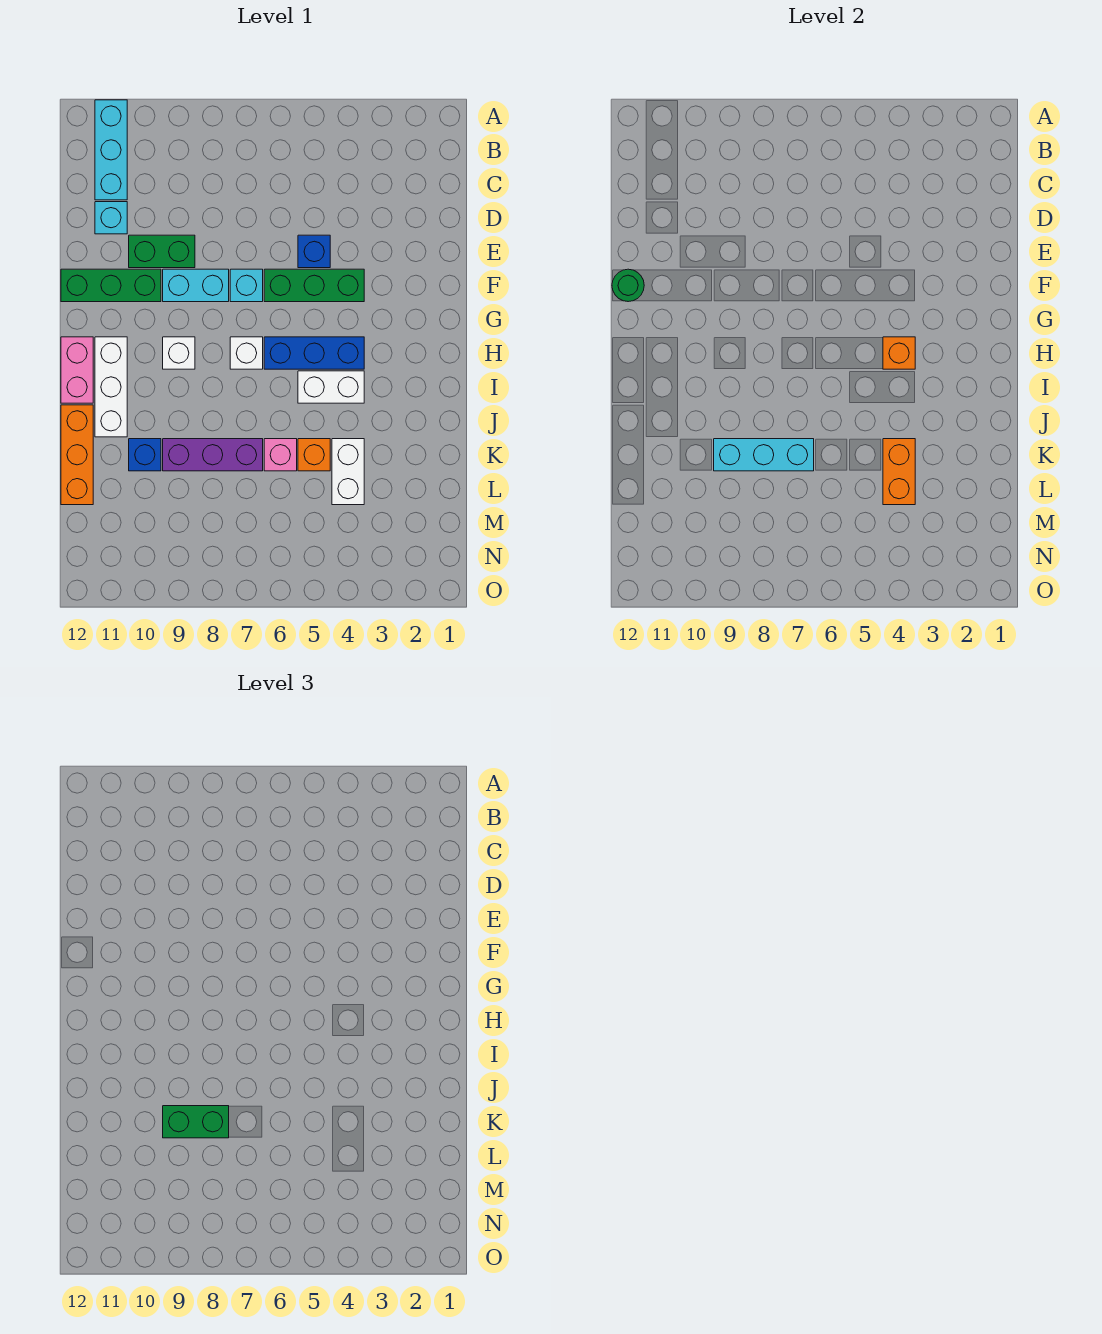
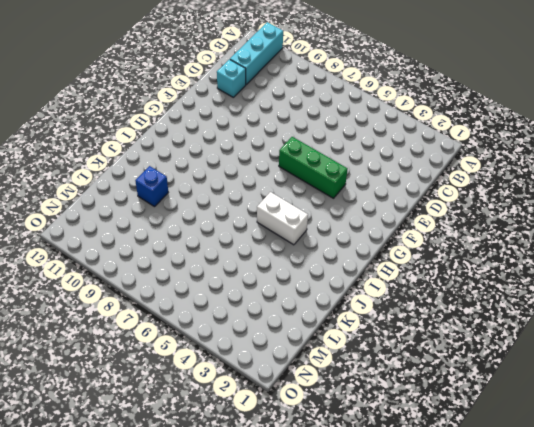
none -> blue brick E5 level 1
none -> green brick E9:E10 level 1
none -> cyan brick F7 level 1

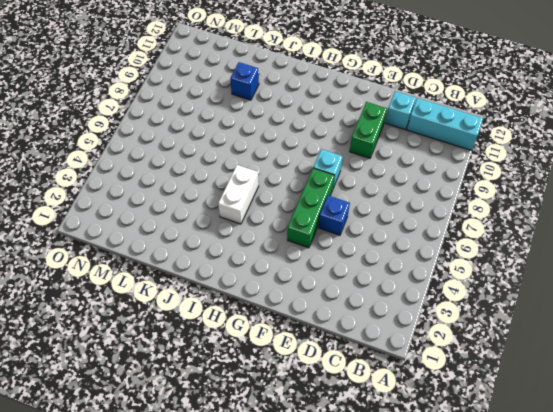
none -> cyan brick F8:F9 level 1
none -> green brick F10:F12 level 1
none -> blue brick H4:H6 level 1

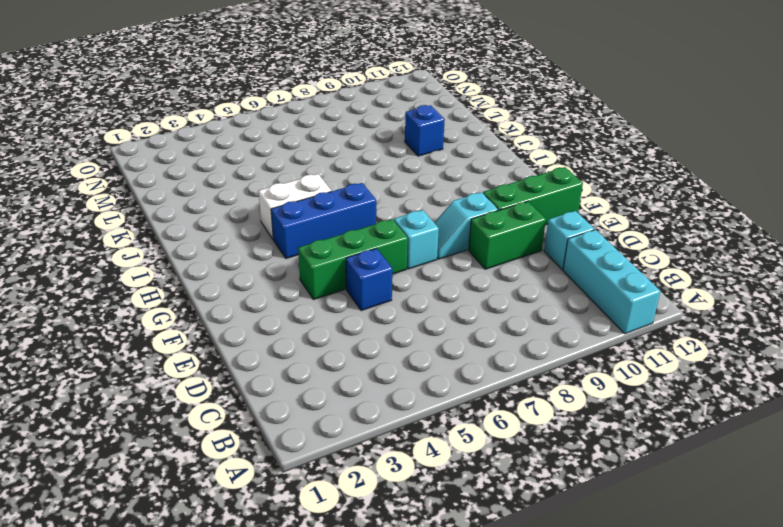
cyan slope F8:F9 level 1 top 9 -> cyan brick F8:F9 level 1
none -> white brick H7 level 1
none -> white brick H9 level 1
none -> white brick H11:J11 level 1

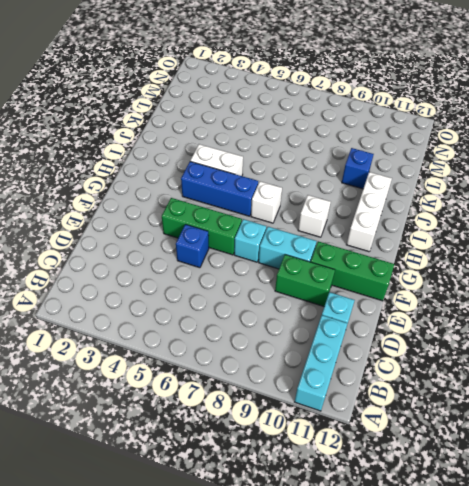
none -> pink brick H12:I12 level 1
none -> orange brick J12:L12 level 1
none -> white brick K4:L4 level 1

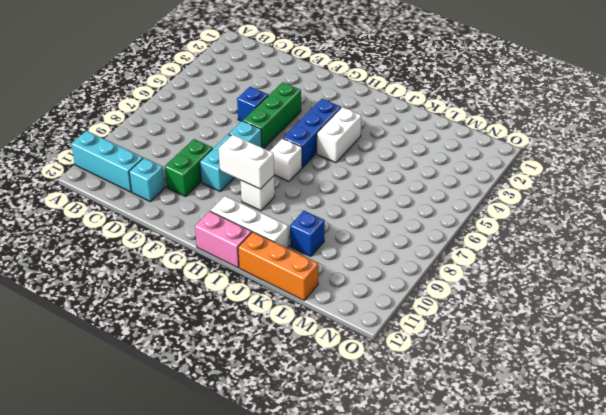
white brick G9:H9 level 2 -> white brick K4:L4 level 1
none -> green brick F10:F12 level 1
none -> orange brick K5 level 1
none -> pink brick K6 level 1

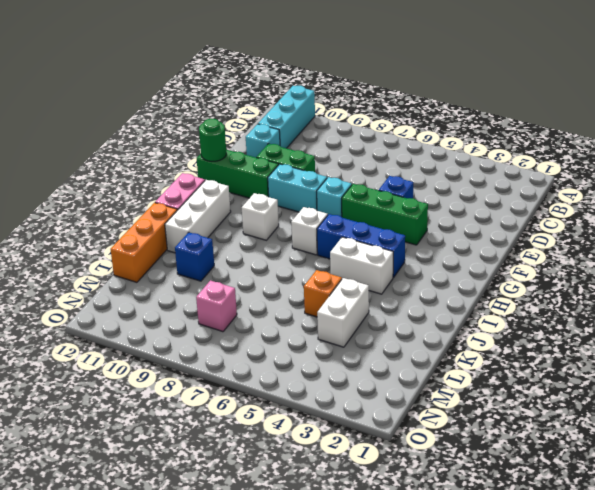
pink brick M8 level 1 -> pink brick K6 level 1
none -> purple brick K7:K9 level 1
none -> orange brick H4 level 2
none -> orange brick K4:L4 level 2

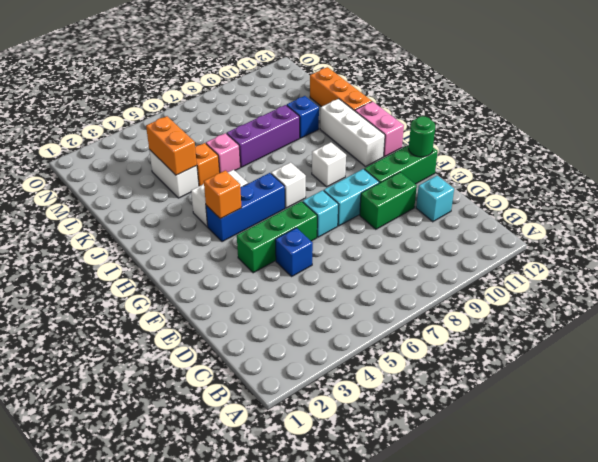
none -> cyan brick A11:C11 level 1
none -> cyan brick K7:K9 level 2
none -> green brick K8:K9 level 3

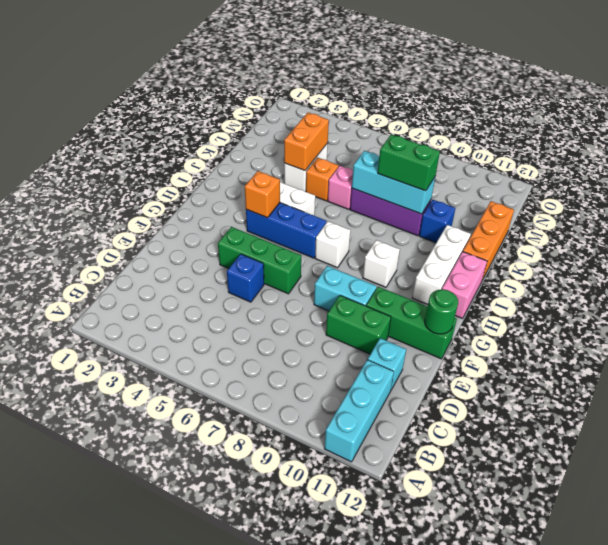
none -> cyan brick F7 level 1

